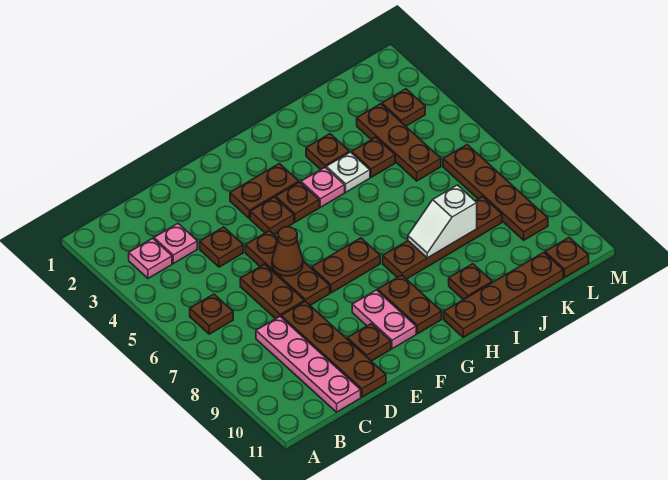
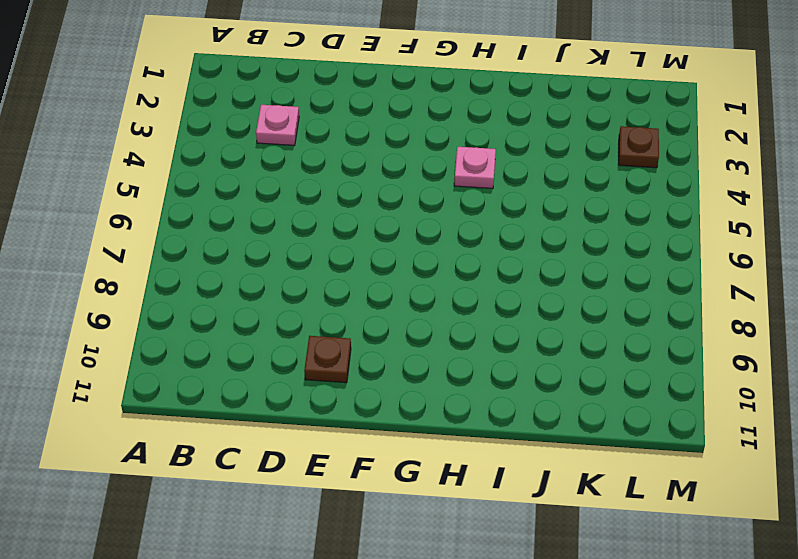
none -> pink plate B3 level 1
none -> brown plate B6 level 1
none -> pink plate C8:C11 level 1

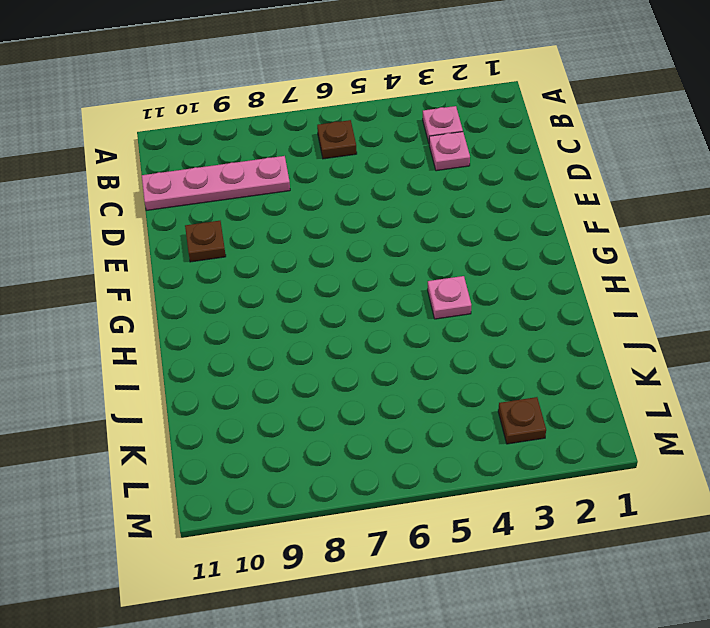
none -> brown plate D4 level 1
none -> brown plate D6:D7 level 1
none -> brown plate D8:D11 level 1

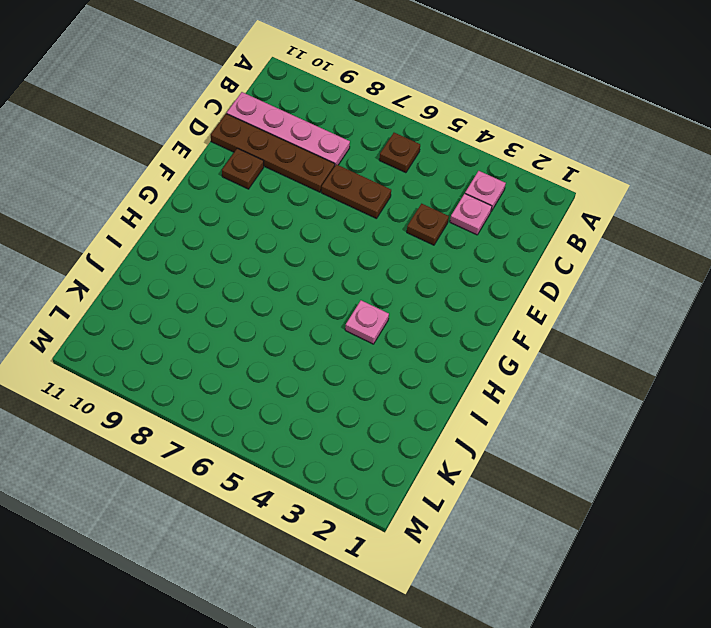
none -> brown plate E5:E7 level 1
none -> brown plate F3:G3 level 1
none -> brown plate F4 level 1

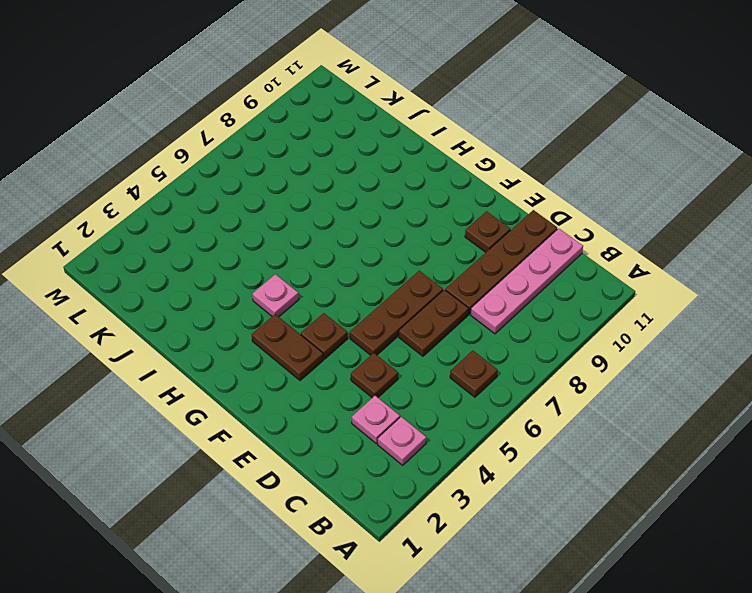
none -> brown plate F7:G7 level 1
none -> pink plate F9:F10 level 1
none -> brown plate G4 level 1

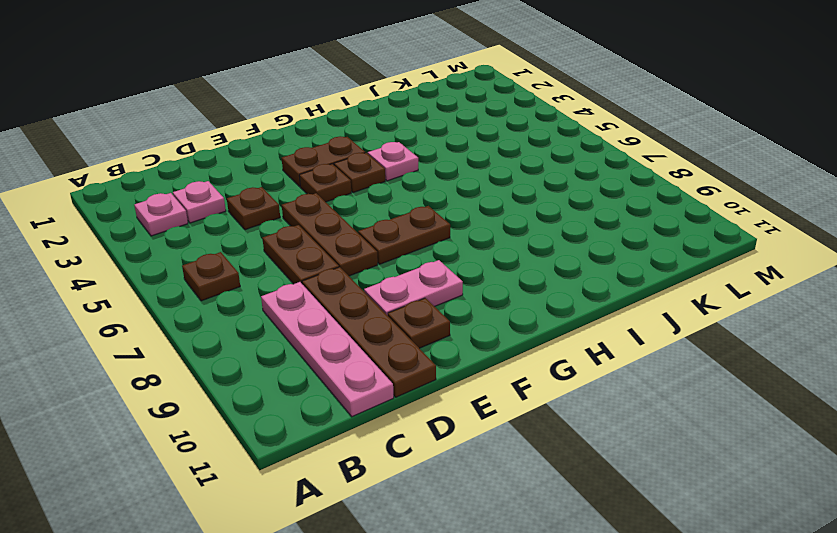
pink plate E9:F9 level 1 -> pink plate F9:F10 level 1
none -> brown plate G9:G10 level 1
none -> brown plate H8:K8 level 1
none -> brown plate H11:K11 level 1

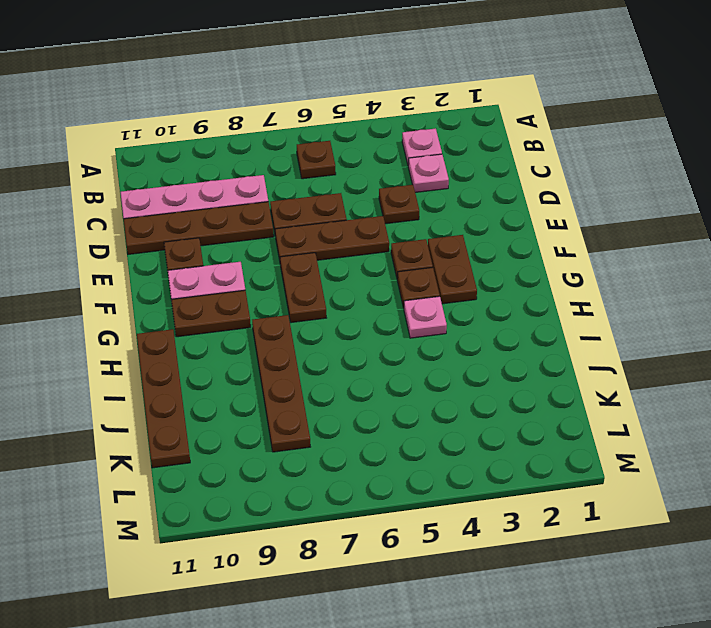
none -> brown plate I3 level 1
none -> white plate I4 level 1
none -> brown plate I10 level 1

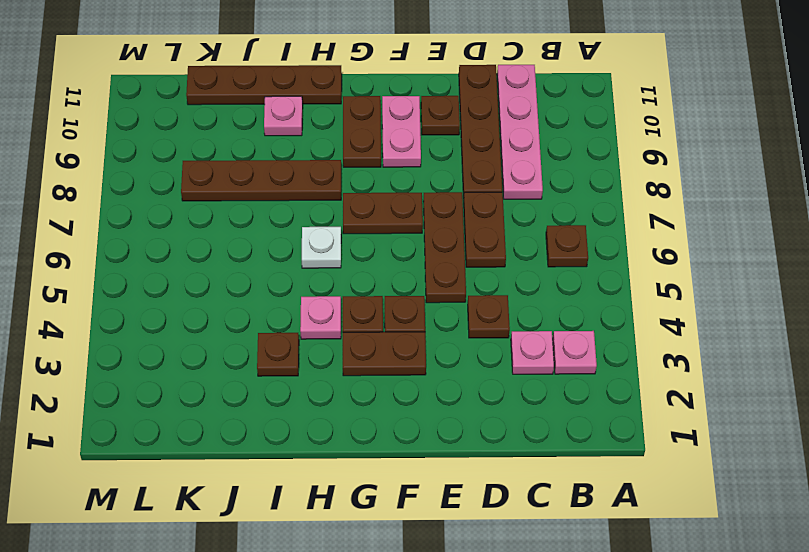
white plate H6 level 1 -> white plate I4 level 1
pink plate I10 level 1 -> brown plate I10 level 1
none -> brown plate J4 level 1
none -> brown plate K3:K5 level 1
none -> brown plate L3 level 1

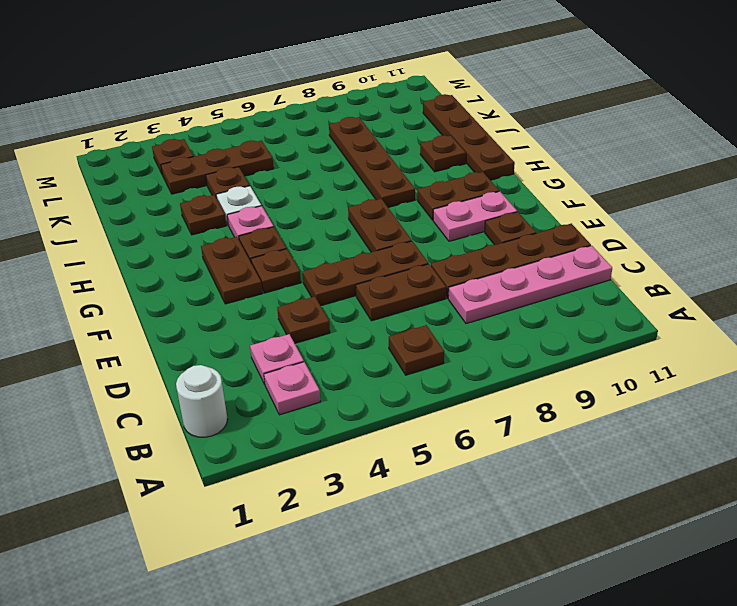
white round brick B1 level 1 -> none
none -> brown plate L6:L9 level 1
none -> brown plate L11 level 1
none -> brown cone E6 level 2

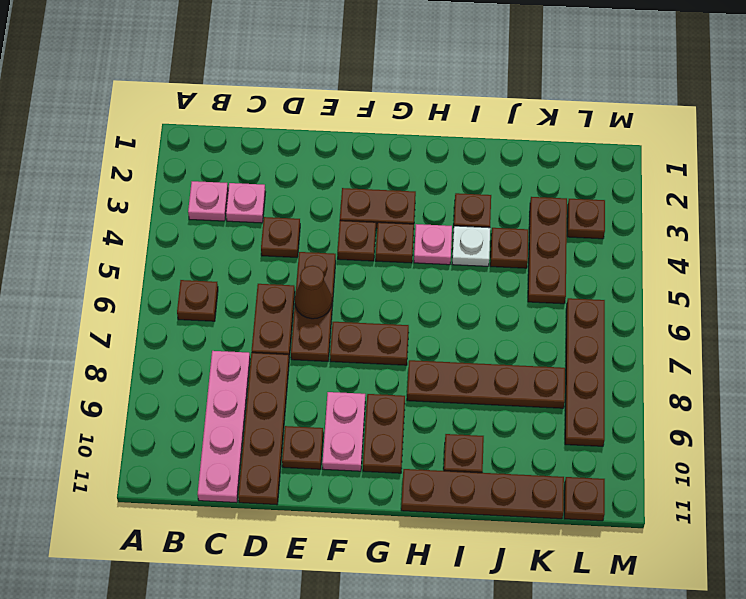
none -> white slope I8:J8 level 2 top J

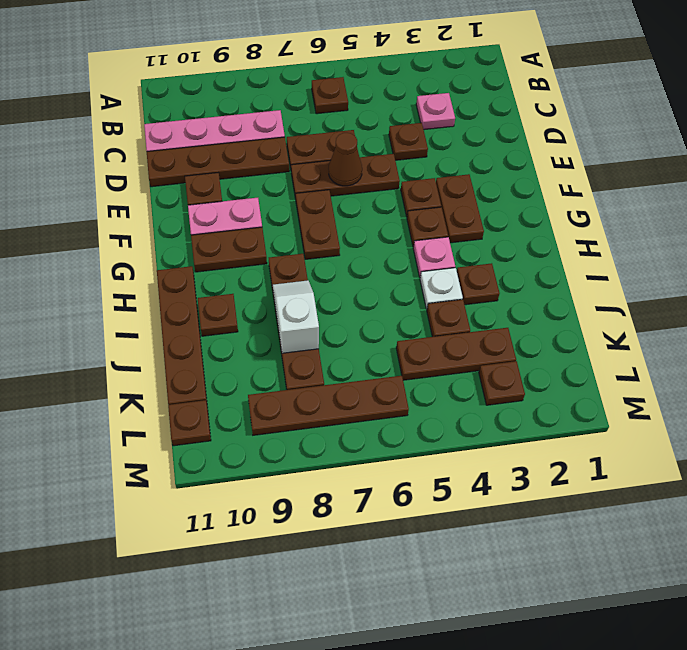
none -> pink plate B3 level 1

